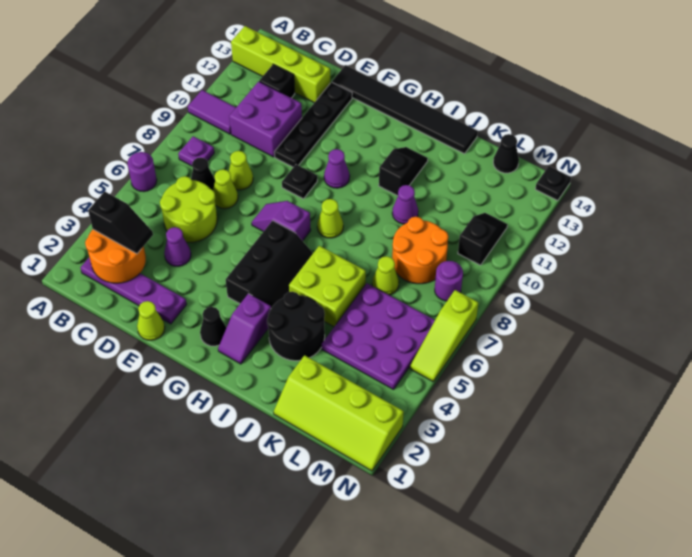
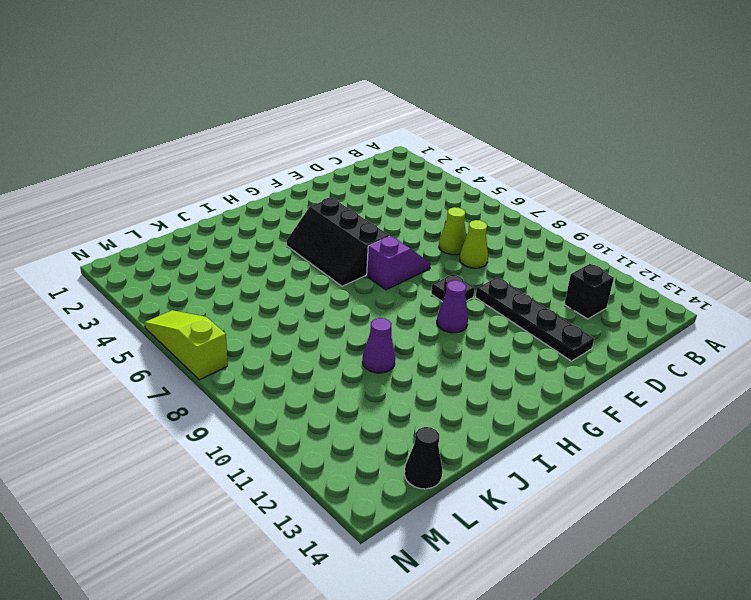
none -> purple round brick A6 level 1
none -> purple tile A10:B10 level 1
none -> lime brick A13:D13 level 1
none -> purple plate B2:E2 level 1

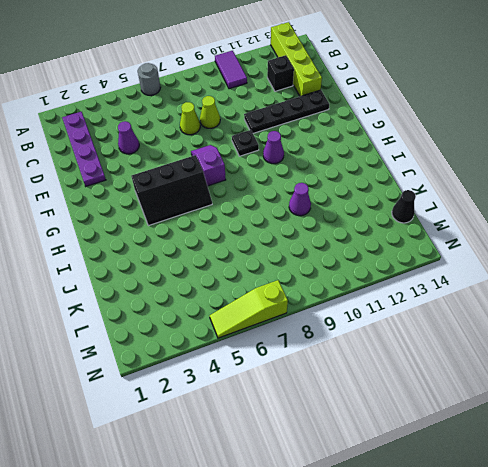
grey round brick A6 level 1 -> purple round brick A6 level 1
none -> purple plate B8 level 1
none -> lime round brick C5:D6 level 1
none -> black cone C7 level 1
none -> purple brick C10:D11 level 1

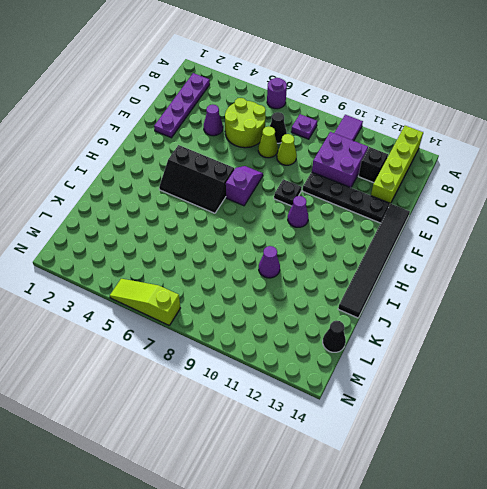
none -> lime cone E1 level 1
none -> black cone G2 level 1
none -> purple slope H2:H3 level 1 top 3
none -> lime cone H8 level 1

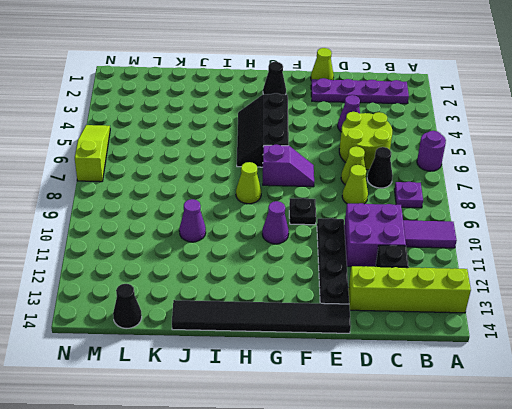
none -> purple slope H2:H3 level 1 top 3
none -> black round brick I3:J4 level 1
none -> lime brick I5:J6 level 1
none -> black slope I11:I12 level 1 top 11

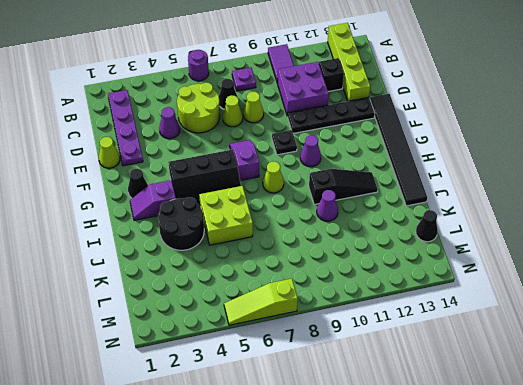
black slope I10:I12 level 1 top 10 -> black slope I11:I12 level 1 top 11
none -> lime slope K1:N2 level 1 top 2
none -> purple plate K4:M6 level 1
none -> lime cone K7 level 1
none -> orange round brick K8:L9 level 1

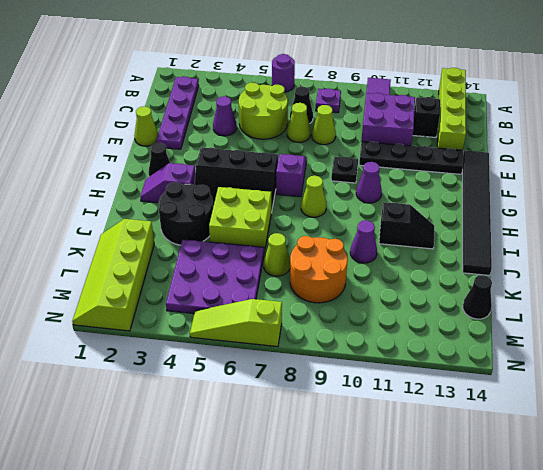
none -> purple round brick M8 level 1
none -> black slope M10:M11 level 1 top 10
none -> black plate N14 level 1
none -> orange round brick B2:C3 level 2

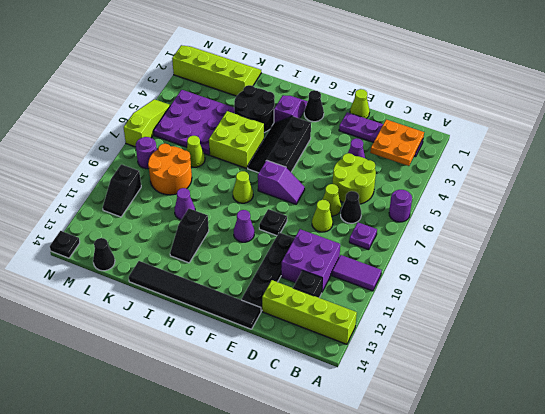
orange plate B2:C3 level 2 -> orange round brick B2:C3 level 2
none -> black slope B3:C3 level 3 top B

